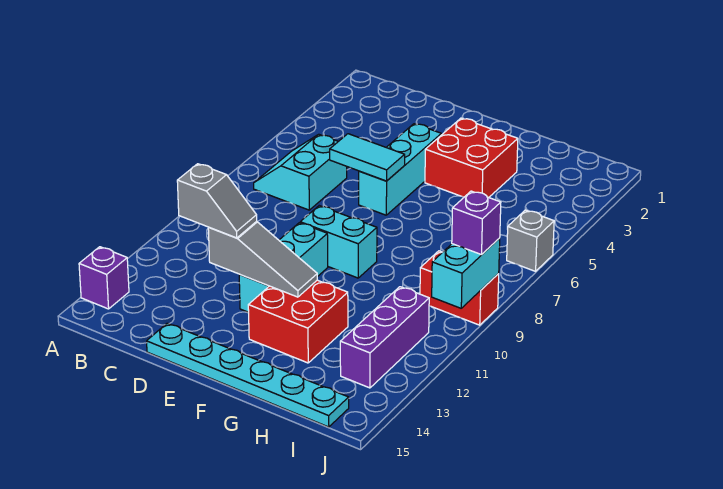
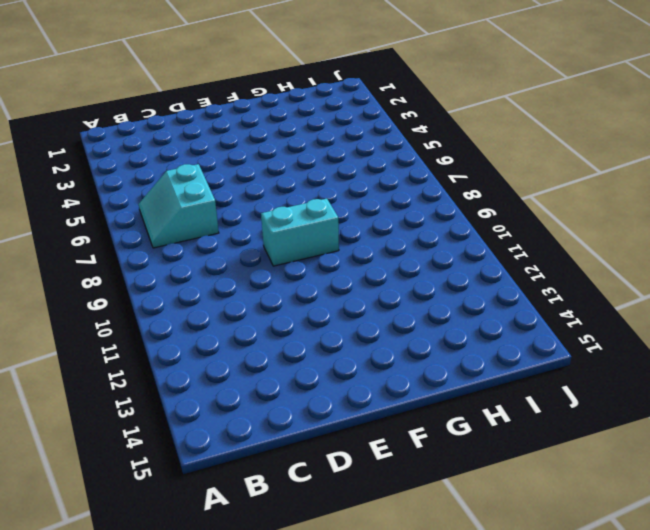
none -> purple brick A14 level 1
none -> cyan plate D15:I15 level 1
none -> cyan brick E4:E6 level 1

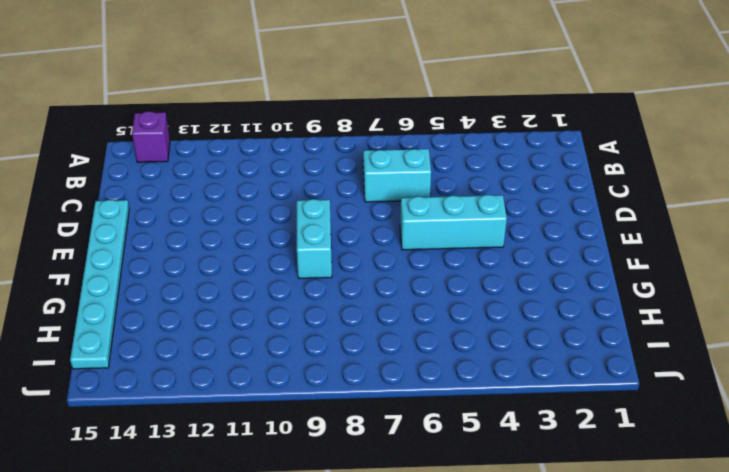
none -> cyan brick E10:E12 level 1
none -> red brick F3:G4 level 1
none -> red brick F12:G13 level 1

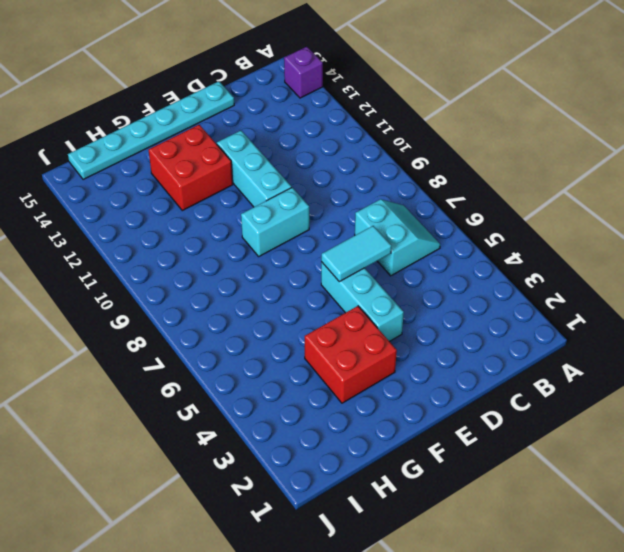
none -> red brick I9:J9 level 1
none -> purple brick I11:I13 level 1
none -> grey brick J6 level 1

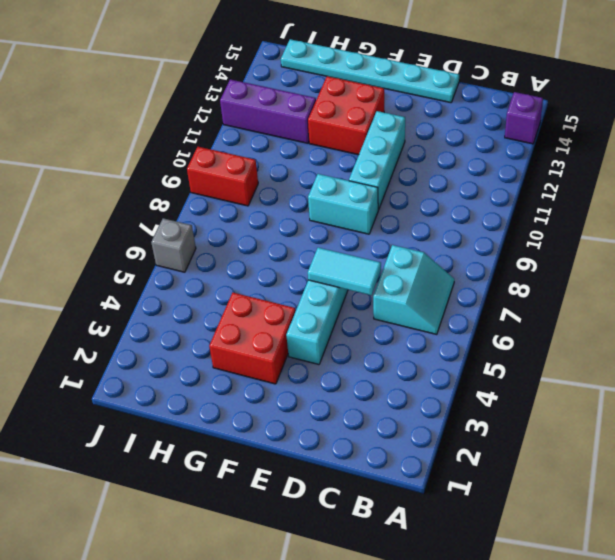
purple brick H12:J12 level 1 -> purple brick I11:I13 level 1
none -> grey slope D12:F12 level 2 top D
none -> cyan brick J9:J10 level 2
none -> grey slope C12:D12 level 3 top C

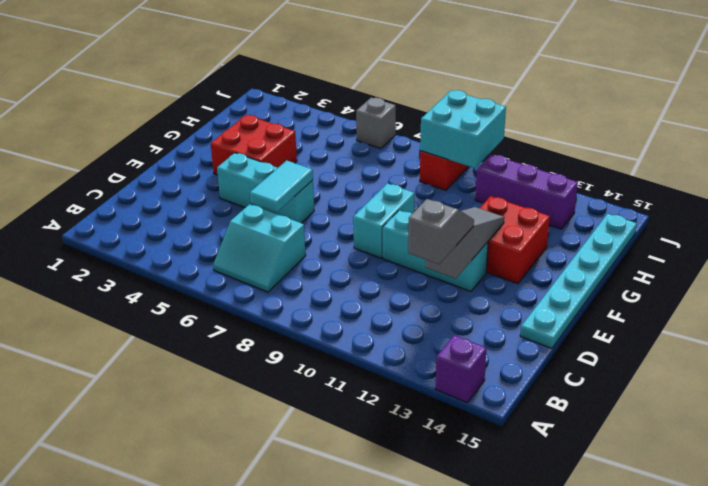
cyan brick I9:J10 level 2 -> cyan brick J9:J10 level 2
none -> purple brick J9 level 3

